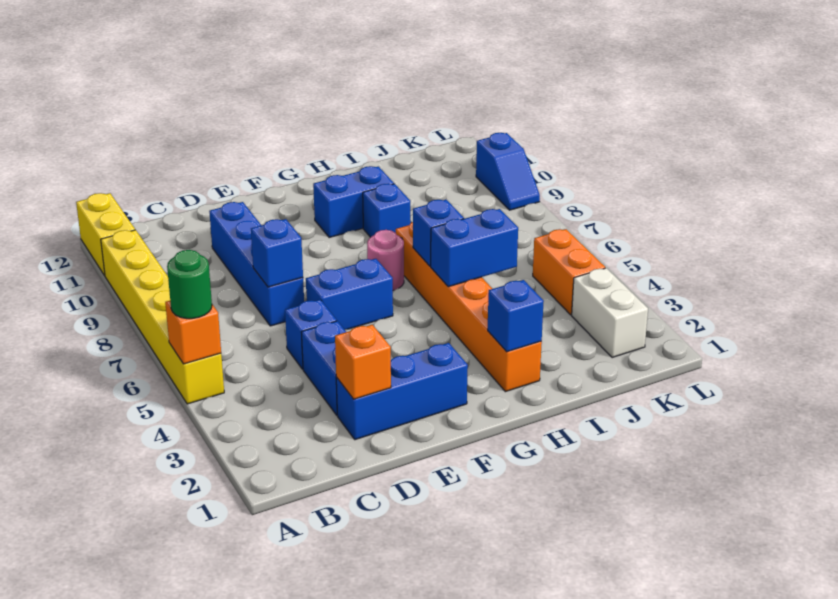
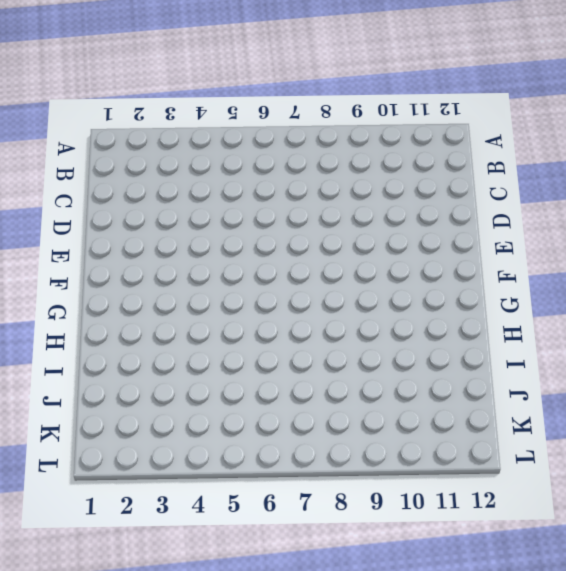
none -> yellow brick A5:A10 level 1
none -> yellow brick A11:A12 level 1
none -> blue brick D2:F2 level 1

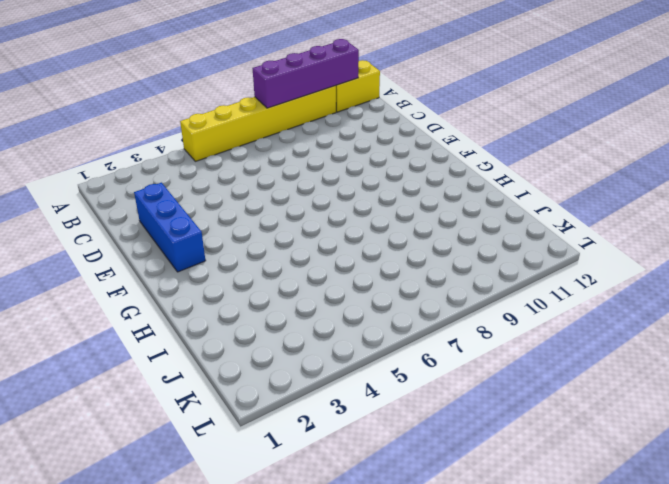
purple brick A8:A11 level 2 -> none
none -> blue brick D3:D4 level 1
none -> blue brick D5 level 1
none -> blue brick D7:D10 level 1

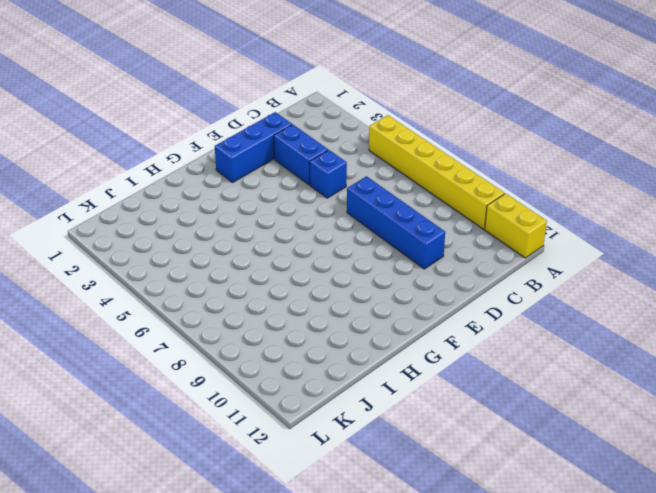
none -> blue brick E6:F6 level 1
none -> pink round brick G7 level 1
none -> blue brick G10:H10 level 1

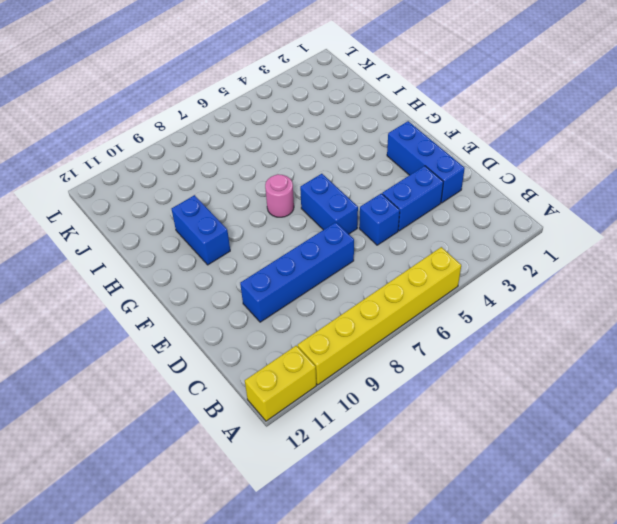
none -> orange brick H2:H7 level 1
none -> blue brick H9 level 1
none -> white brick K2:K3 level 1

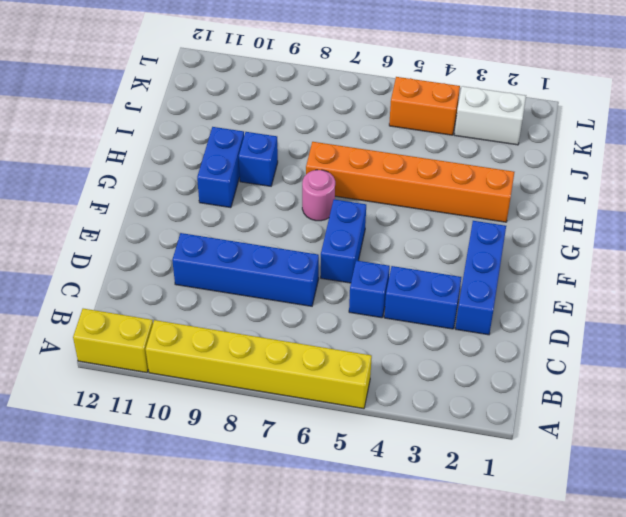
none -> blue slope L9:L10 level 1 top 10
none -> orange brick A5 level 2
none -> orange brick D2 level 2

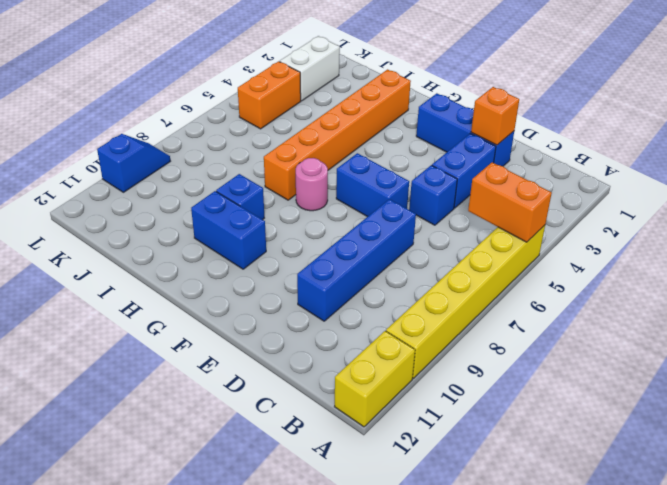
orange brick A5:B5 level 2 -> orange brick A5 level 2
none -> blue brick D7 level 2
none -> blue brick H2 level 2
none -> blue brick H5:I5 level 2

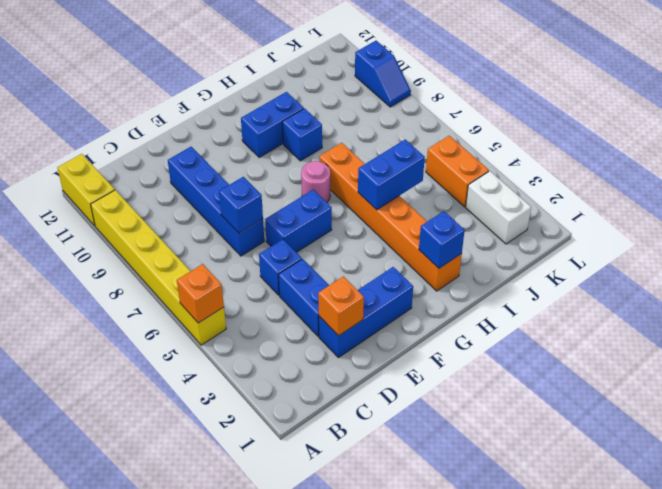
none -> blue brick H6 level 2
none -> green round brick A5 level 3

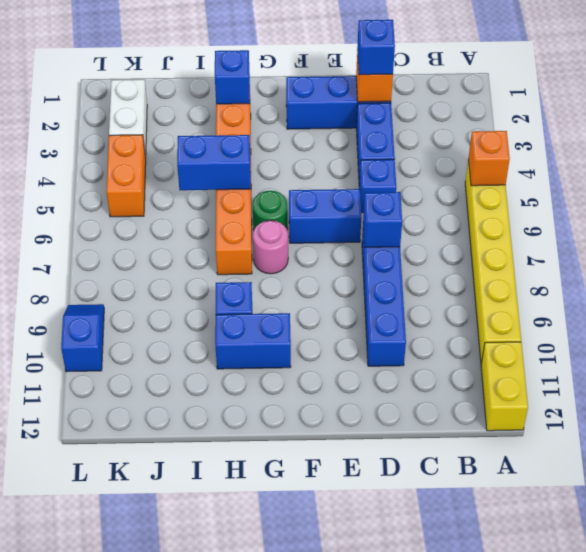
blue brick D2 level 3 -> blue brick H6 level 2
green round brick G6 level 1 -> green round brick A5 level 3

